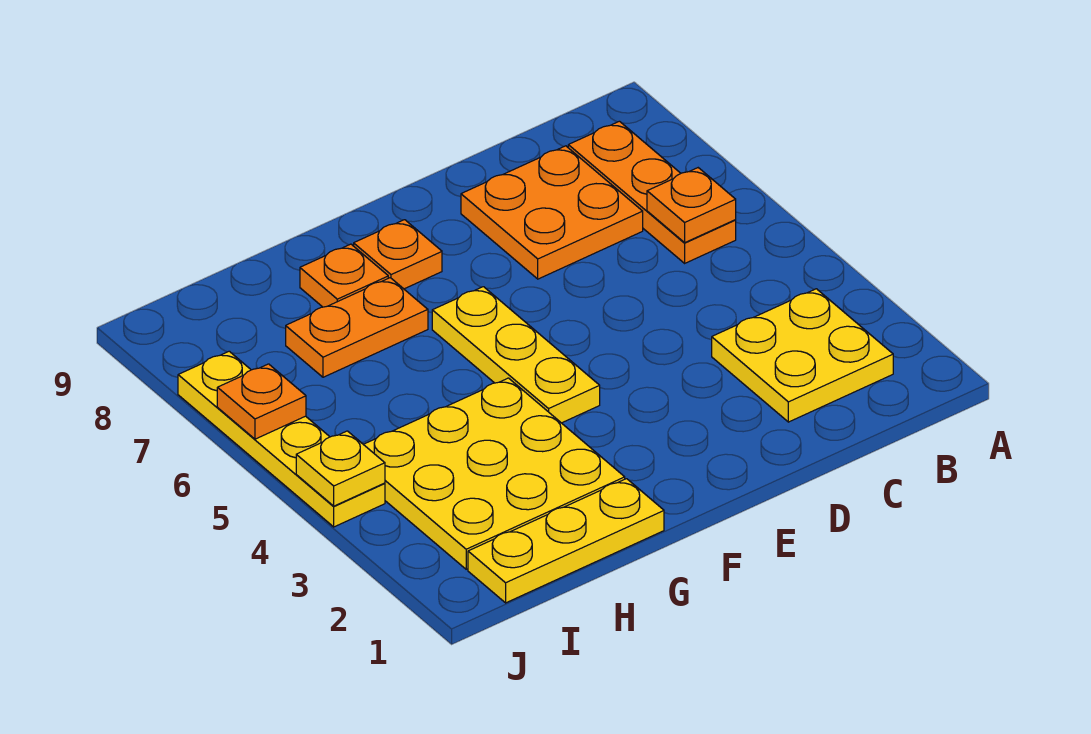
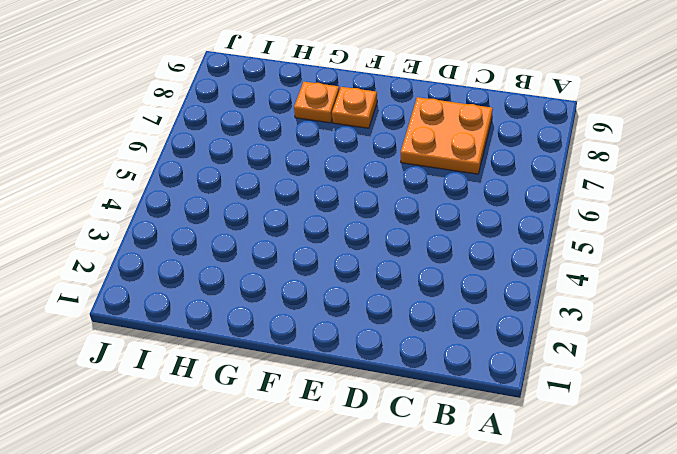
none -> yellow plate B2:C3 level 1
none -> orange plate B6:B8 level 1
none -> yellow plate F4:F6 level 1

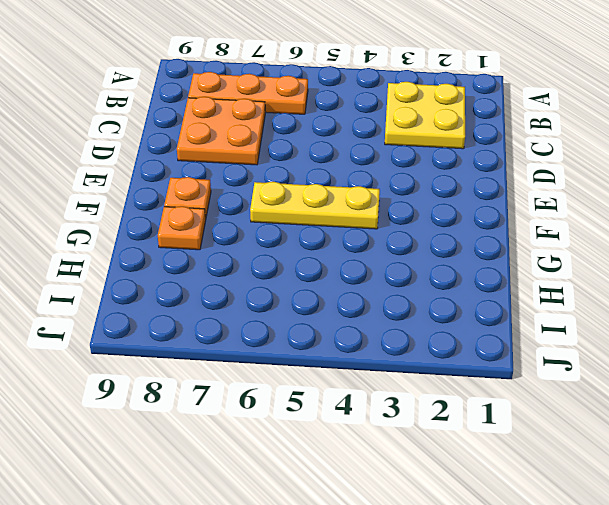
none -> yellow plate G1:I1 level 1
none -> yellow plate G2:I4 level 1
none -> orange plate G7:H7 level 1

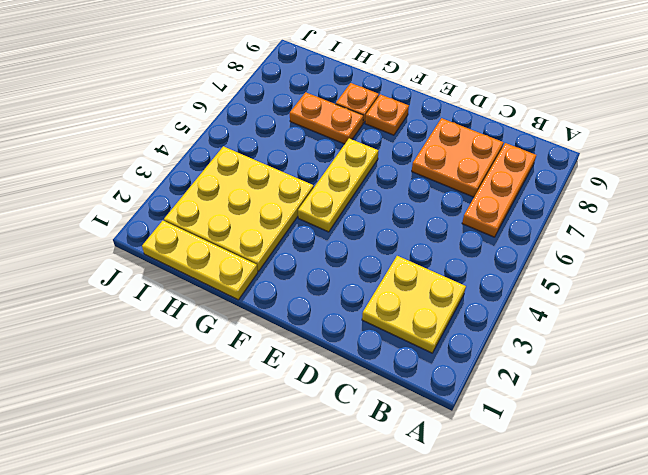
none -> yellow plate J4:J7 level 1
none -> orange plate B6 level 2
none -> yellow plate J4 level 2

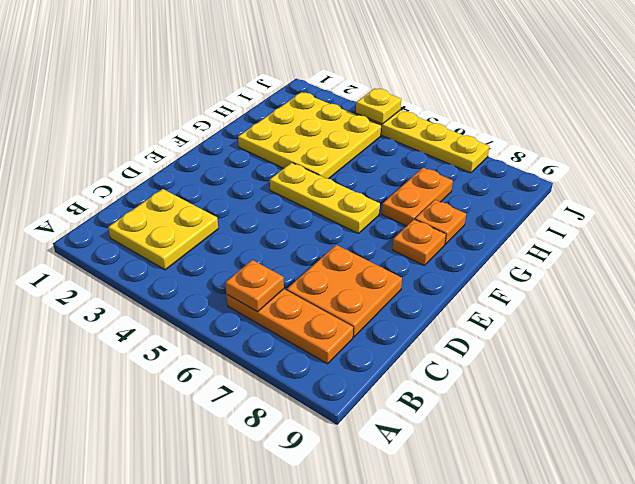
none -> yellow plate G1:I1 level 1
none -> orange plate J6 level 2

